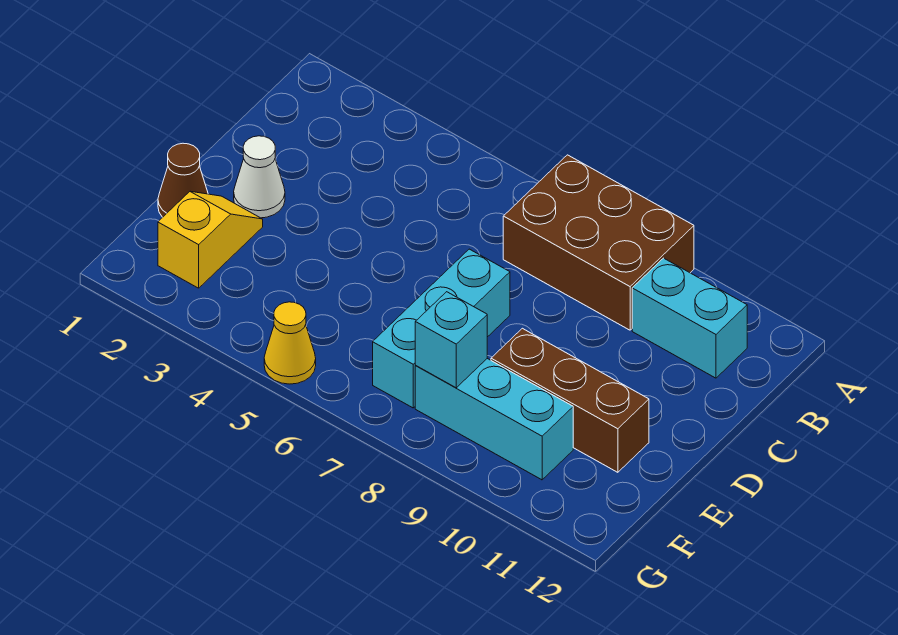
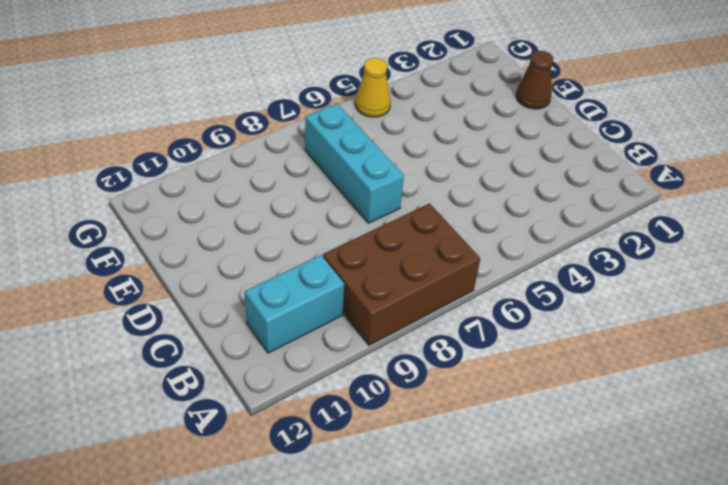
none -> white cone D2 level 1
none -> yellow slope E2:F2 level 1 top F

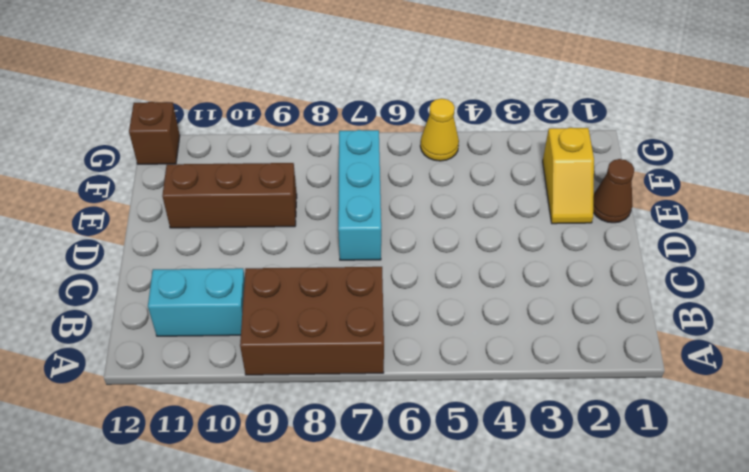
brown brick G12 level 1 -> none
none -> white cone D2 level 1
none -> cyan brick F8:F10 level 1

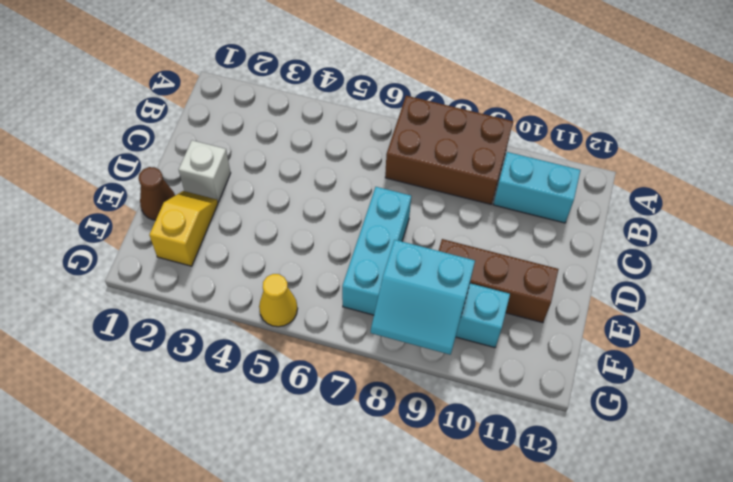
white brick D2 level 1 -> white cone D2 level 1
cyan slope F8:G9 level 2 top F -> cyan brick F8 level 2

